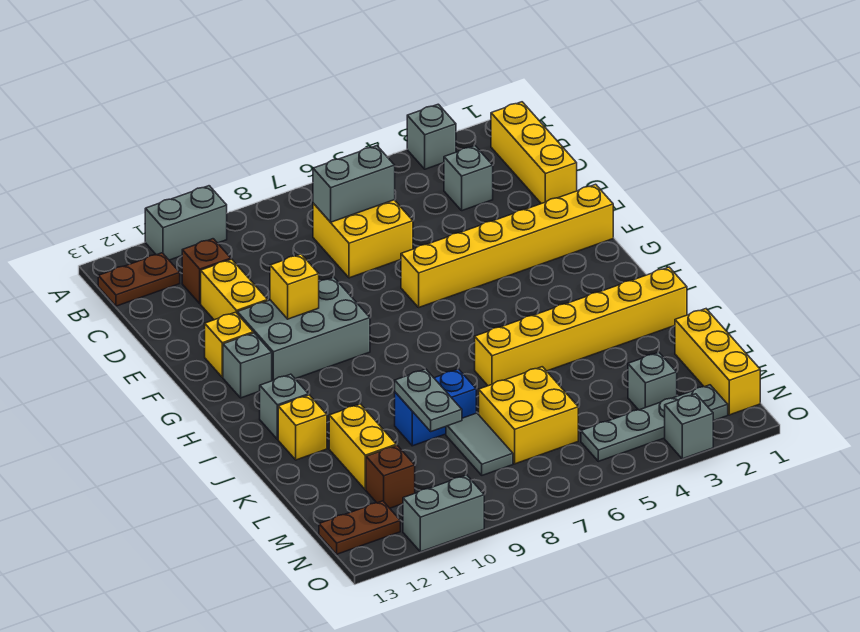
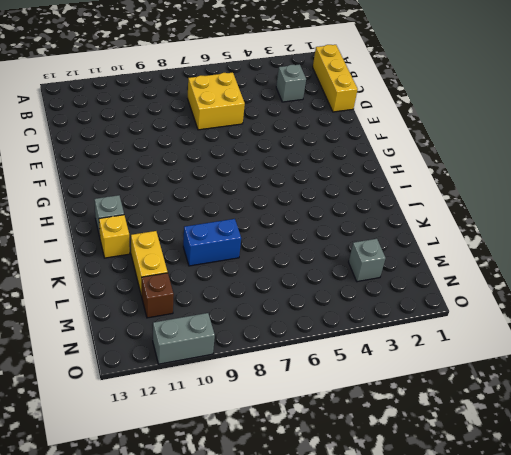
none -> grey brick A3 level 1
none -> grey brick A10:A11 level 1
none -> brown plate B12:B13 level 1

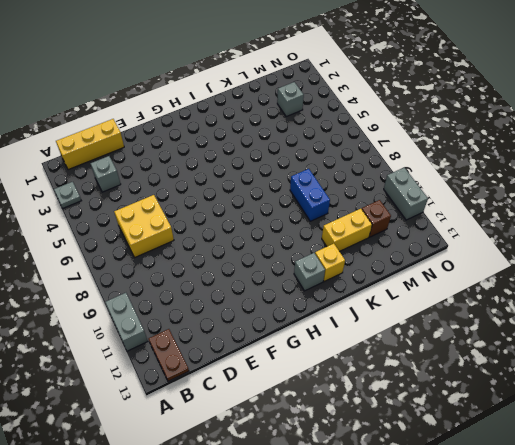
grey plate A3 level 1 -> grey brick A3 level 1
none -> brown brick C11 level 1
none -> yellow brick D11:E11 level 1
none -> yellow brick F1:F6 level 1

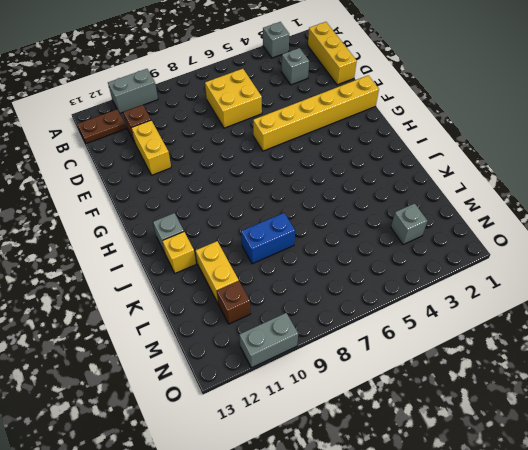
none -> grey brick F9:G11 level 1
none -> yellow brick F12 level 1
none -> grey brick G12 level 1

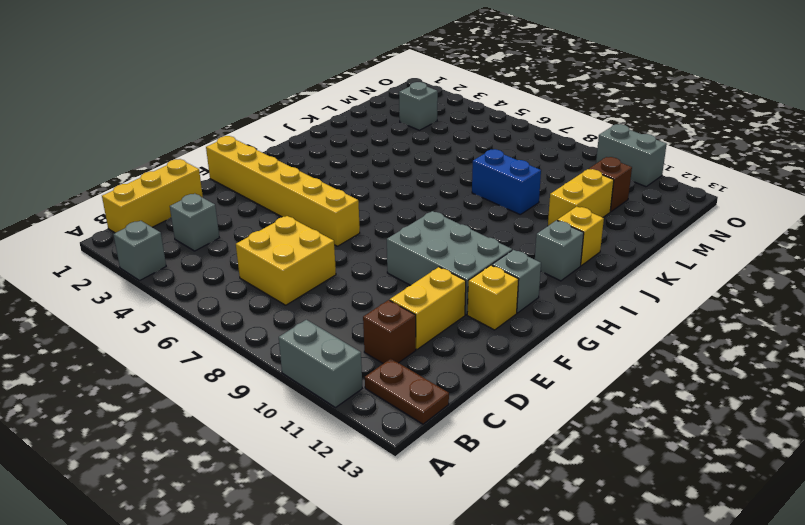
none -> yellow brick J1:J6 level 1
none -> yellow brick L1:N1 level 1
none -> yellow brick L6:M7 level 1

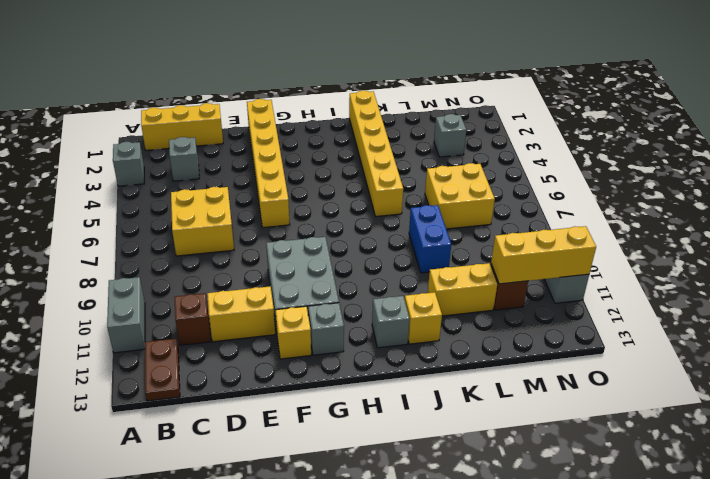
yellow brick M11:O11 level 2 -> yellow brick L1:N1 level 1
none -> grey tile L8:M8 level 1
none -> grey plate N2:N5 level 1
none -> brown plate N12:N13 level 1

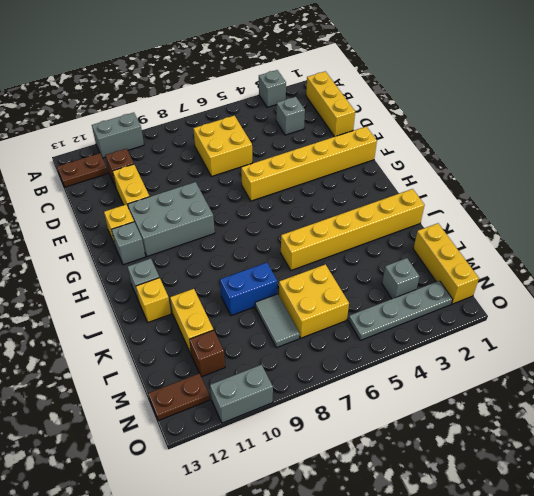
none -> grey brick O3 level 1
none -> grey brick C6:C7 level 2
none -> yellow brick F10 level 2

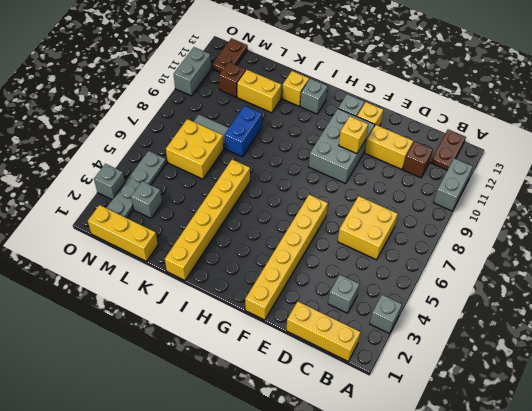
none -> grey brick C6:C7 level 2
none -> grey plate K9:L9 level 2

